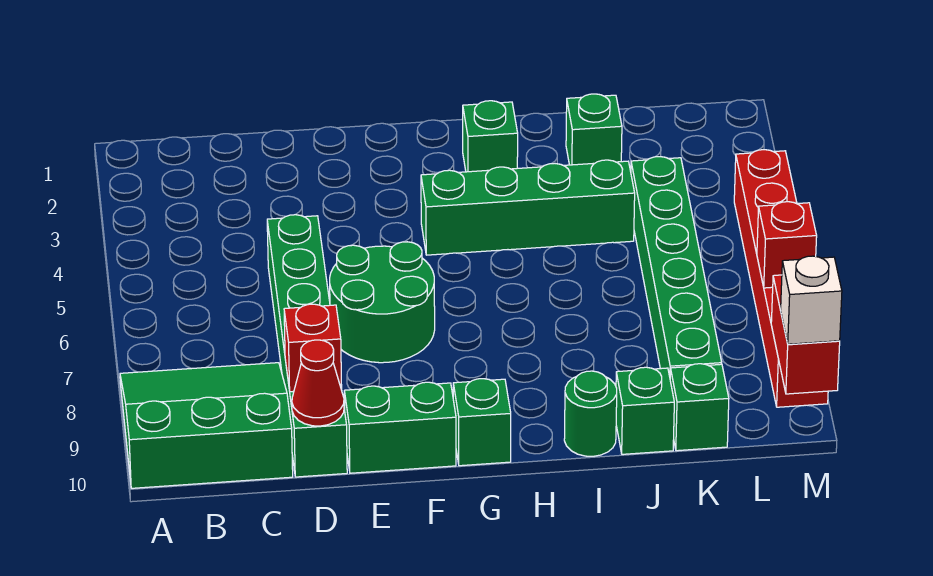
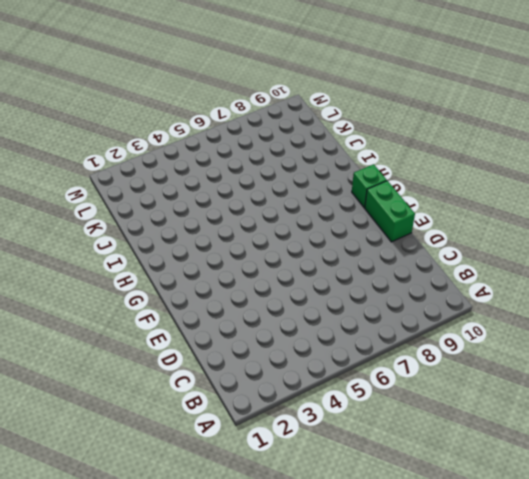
none -> green slope A8:C10 level 1 top 10
none -> green brick D5:D10 level 1
none -> green round brick E6:F7 level 1

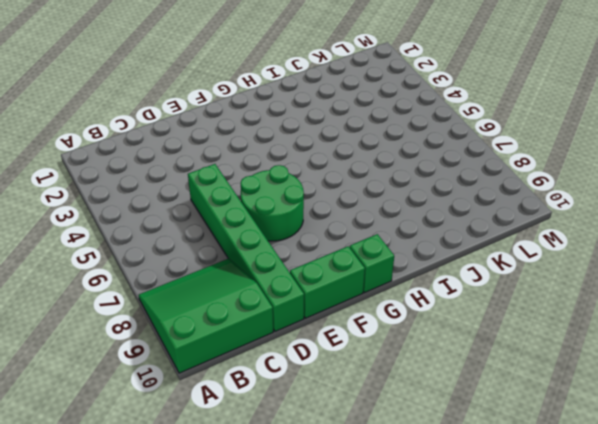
none -> green brick G4:J4 level 1
none -> green brick H2 level 1
none -> green round brick I10 level 1

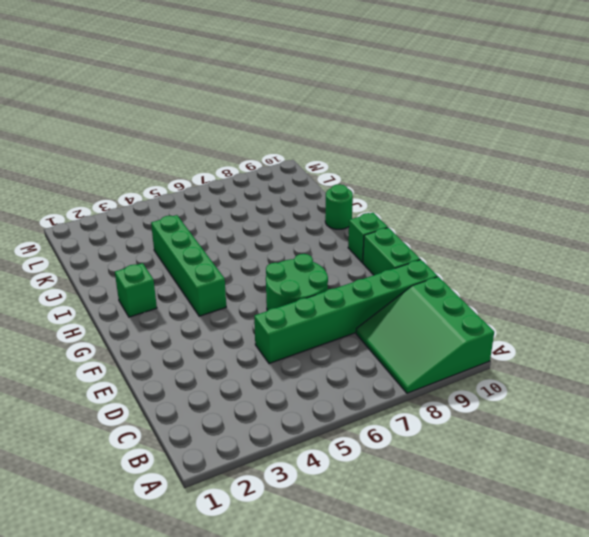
none -> green brick J2 level 1
none -> green brick J10 level 1
none -> green brick K4:K9 level 1

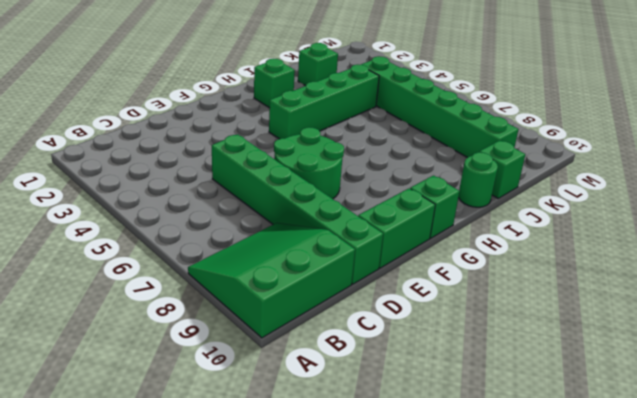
none -> green brick K10 level 1
none -> red brick M4:M9 level 1
none -> red brick D9 level 2

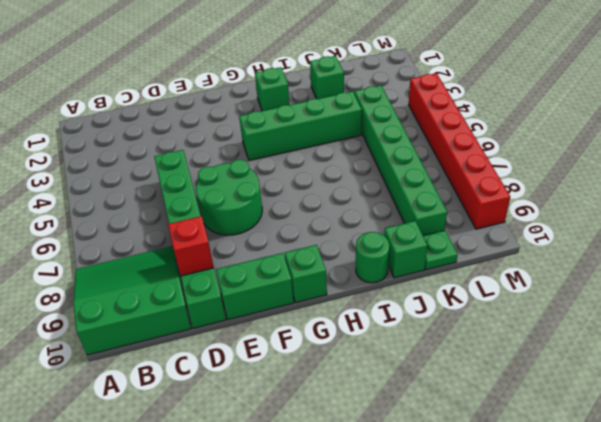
green plate K10 level 1 -> green brick K10 level 1
none -> red cone D10 level 2
none -> red brick M7 level 2
none -> red brick M9:M10 level 2

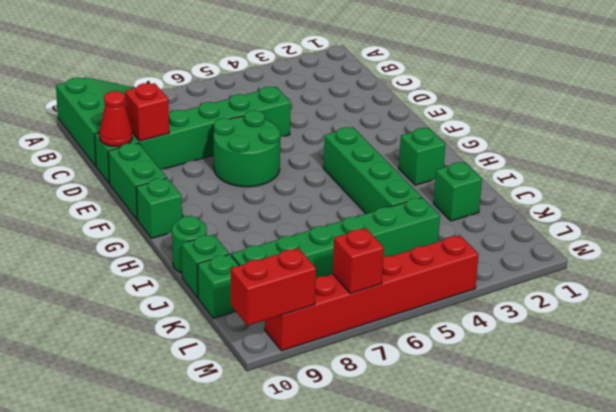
none -> white brick M10 level 3

